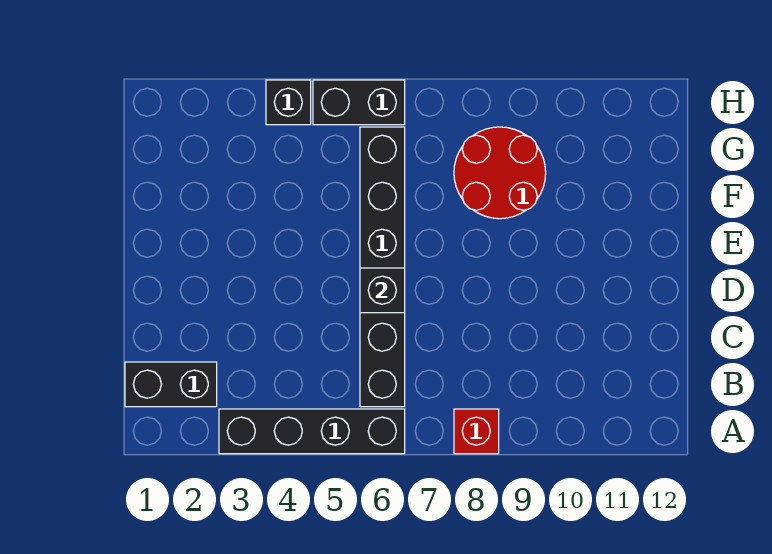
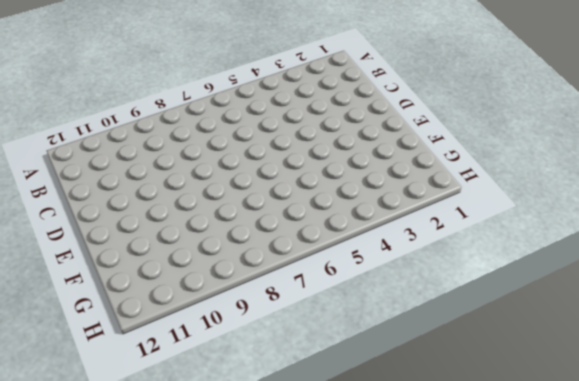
none -> black brick A3:A6 level 1
none -> red brick A8 level 1

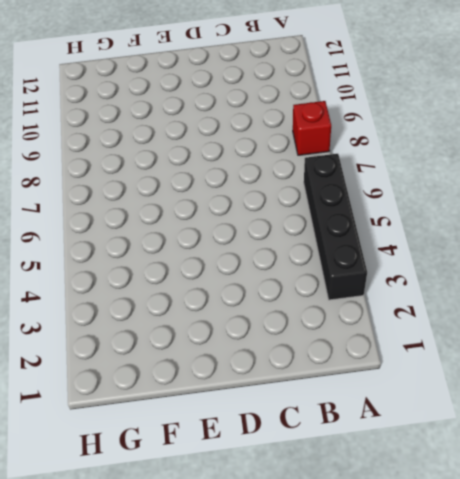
none -> black brick B1:B2 level 1
none -> black brick B6:G6 level 1

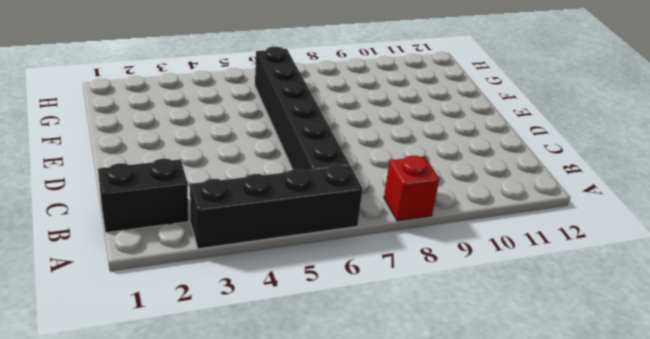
none -> red round brick F8:G9 level 1
none -> black brick H4 level 1

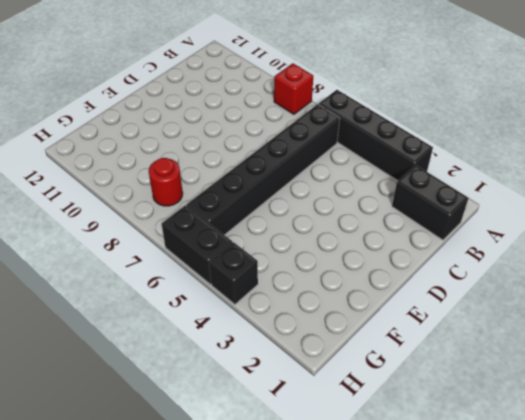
red round brick G8 level 1 -> red round brick F8:G9 level 1
none -> black brick D6 level 2

